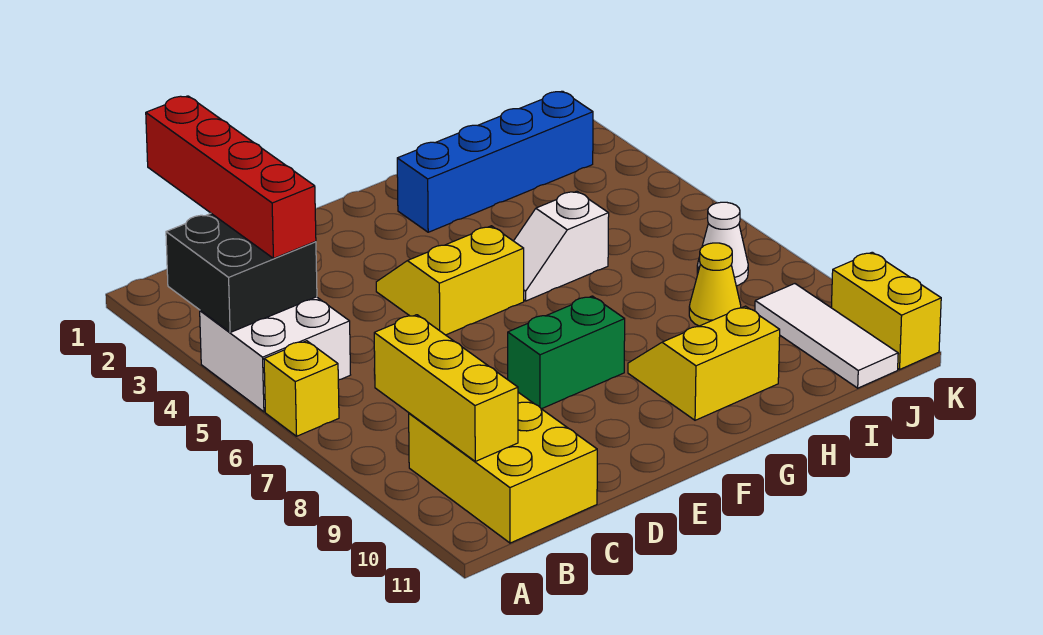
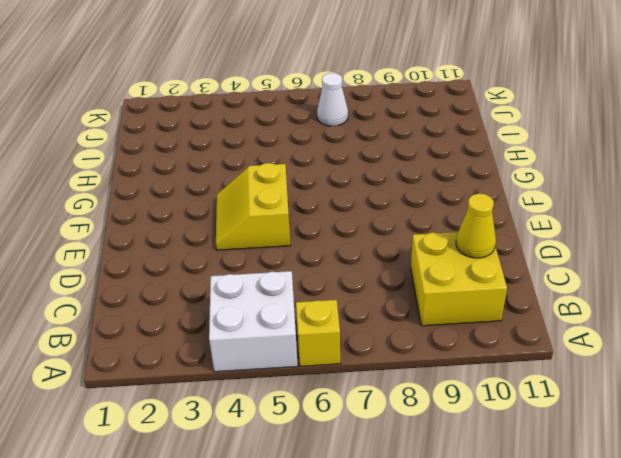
yellow brick B9:C10 level 1 -> yellow brick B9:C11 level 1
yellow cone C10 level 2 -> yellow cone I8 level 1
none -> green brick E8:F8 level 1
none -> blue brick G2:J2 level 1
none -> white slope G5:H5 level 1 top H

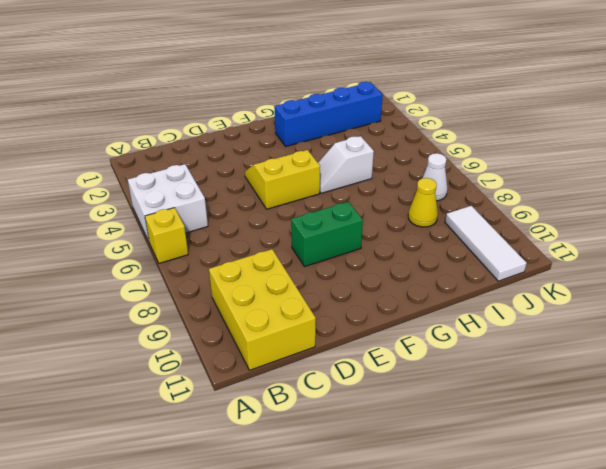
none -> yellow slope G9:H10 level 1 top 10
none -> yellow brick K10:K11 level 1
none -> black brick A3:B4 level 2

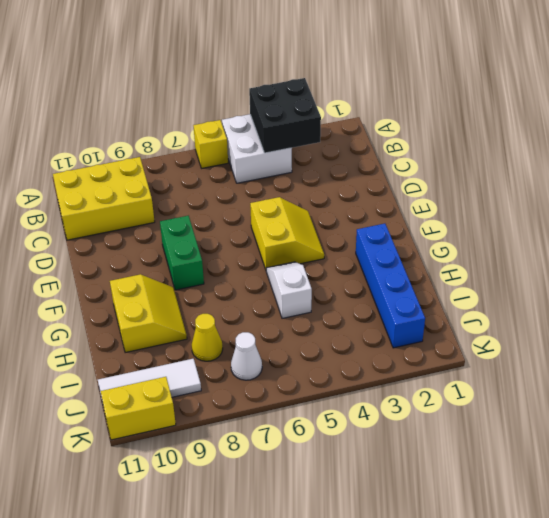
none -> yellow brick B8:B10 level 2
none -> red brick B1:B4 level 3

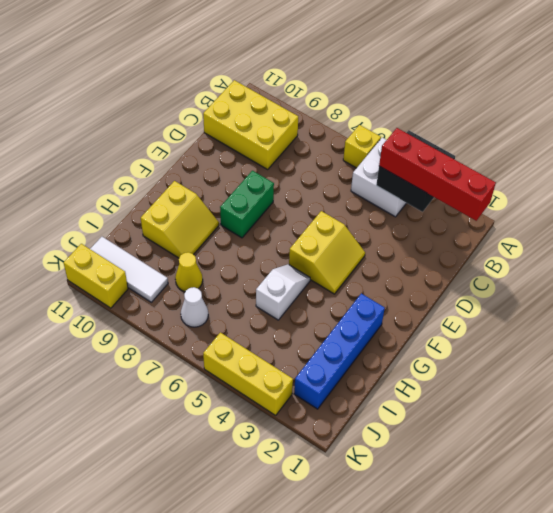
yellow brick K3:K5 level 1 -> yellow brick B8:B10 level 2

